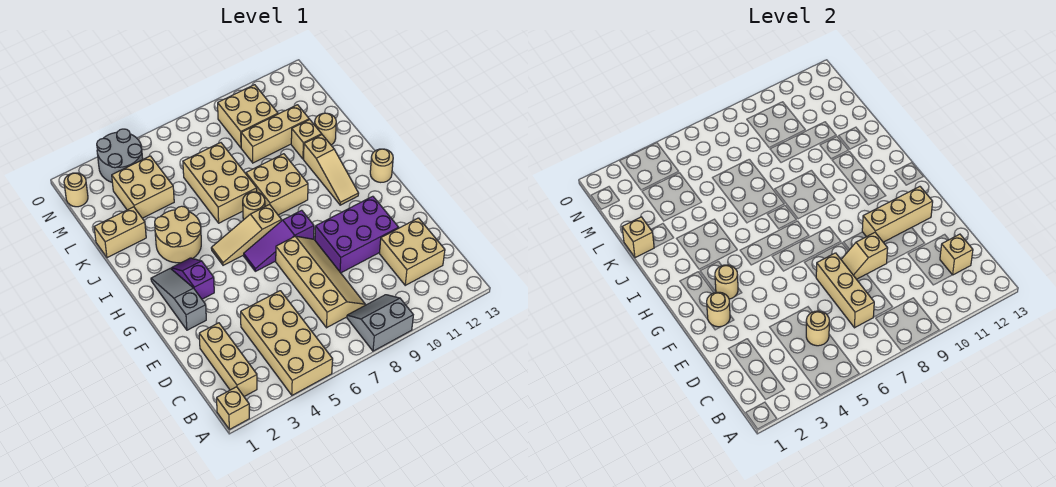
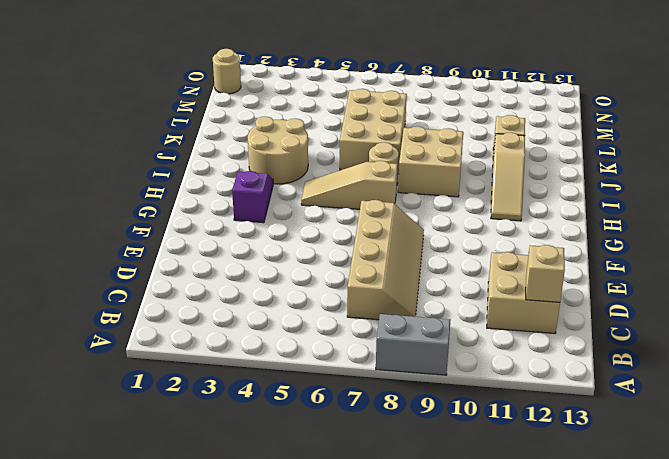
none -> tan brick A1 level 1
none -> tan brick A4:D5 level 1
none -> tan brick B2:D2 level 1
none -> purple brick E9:F11 level 1

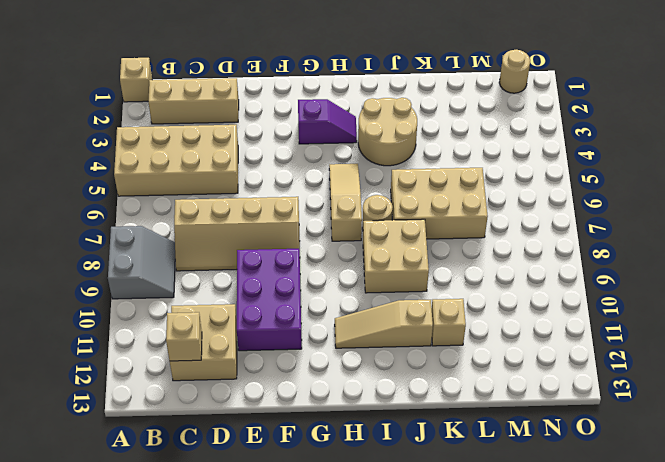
none -> grey slope F2:H2 level 1 top F
none -> purple slope G6:G8 level 1 top 8
none -> tan round brick H13 level 1
none -> tan brick K1:K2 level 1

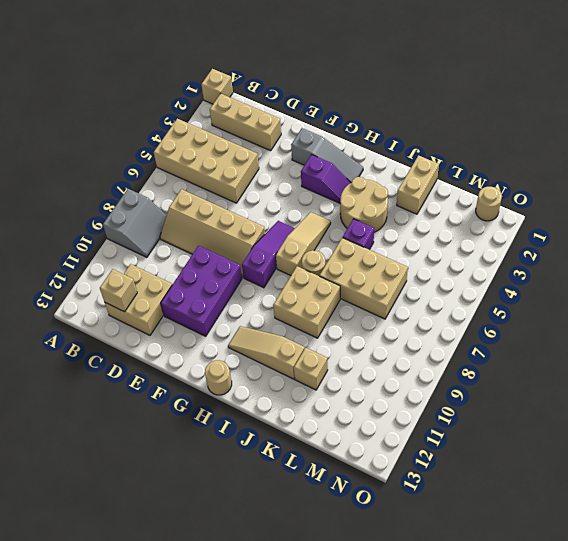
purple brick J5 level 1 -> none
none -> tan round brick K12 level 1
none -> tan brick L3:M4 level 1
none -> tan brick L9:L11 level 1
none -> tan brick M9:N10 level 1

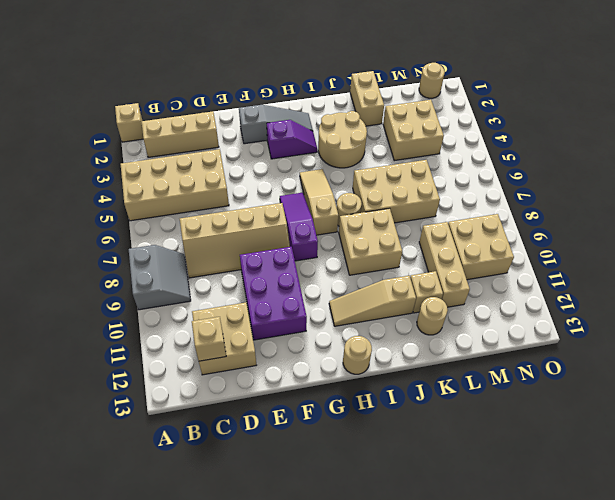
none -> grey round brick N3:O4 level 1
none -> tan round brick C5 level 2
none -> tan brick C7:E7 level 2
none -> tan slope E8:E9 level 2 top 9

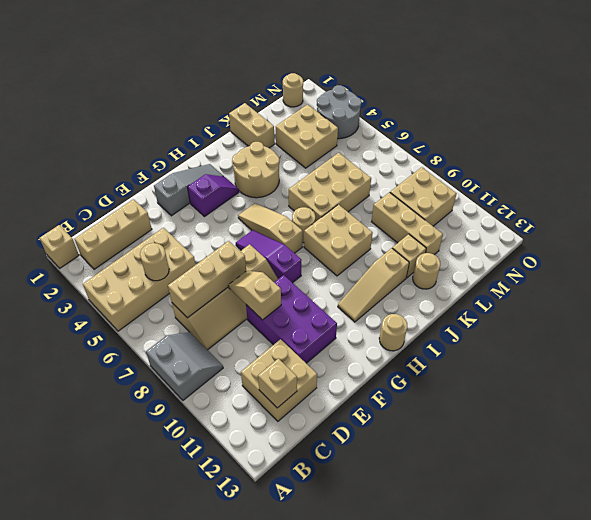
none -> tan round brick F2 level 2
none -> tan brick F10:F12 level 2
none -> tan round brick G3 level 2
none -> tan brick K1 level 2

